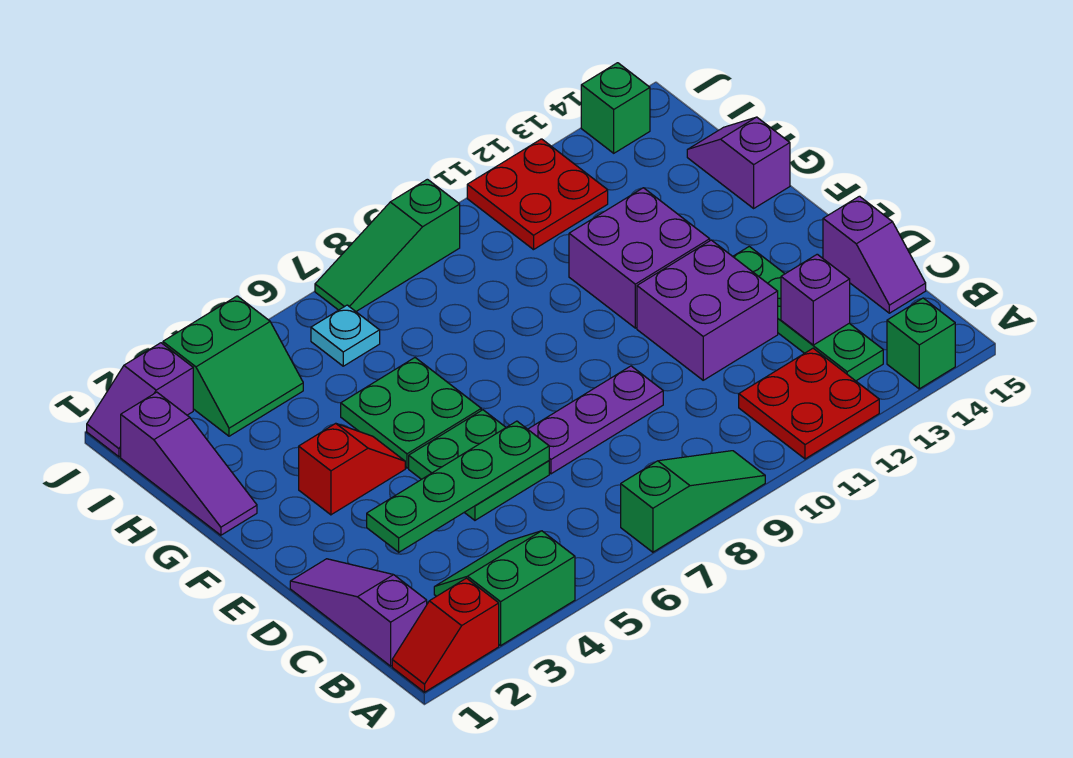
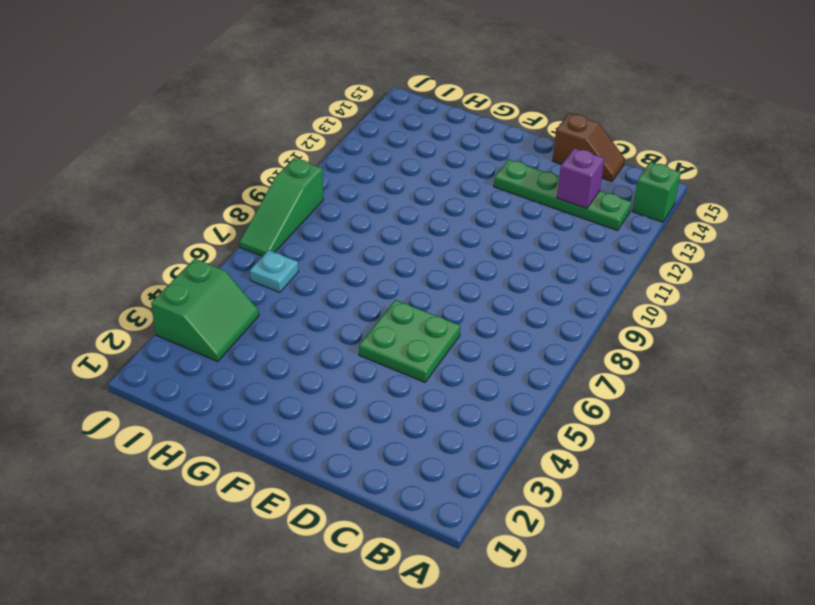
brown slope C15:D15 level 1 top D -> purple slope C15:D15 level 1 top D
none -> red slope A1:A2 level 1 top 2
none -> green slope A3:B4 level 1 top A
none -> green slope A7:A9 level 1 top 7

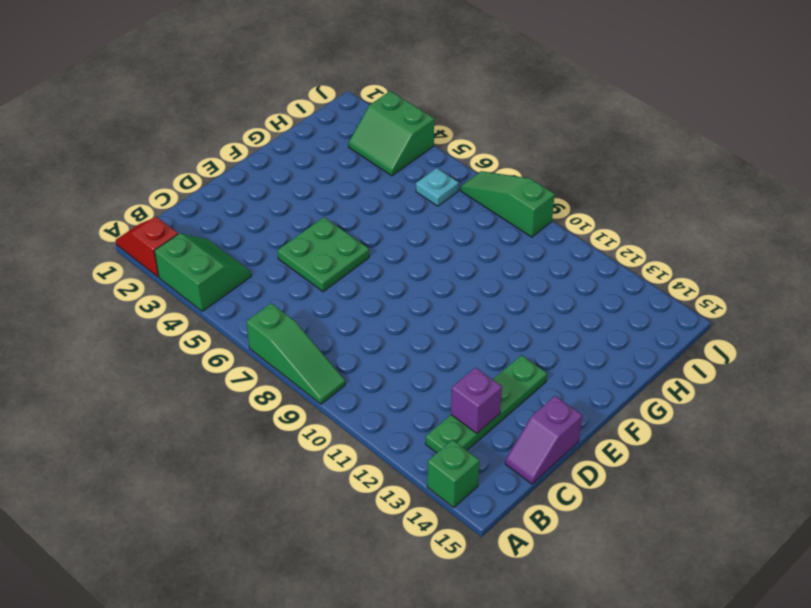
none -> red plate A11:B12 level 1
none -> purple slope B1:D1 level 1 top B
none -> purple plate D7:D9 level 1

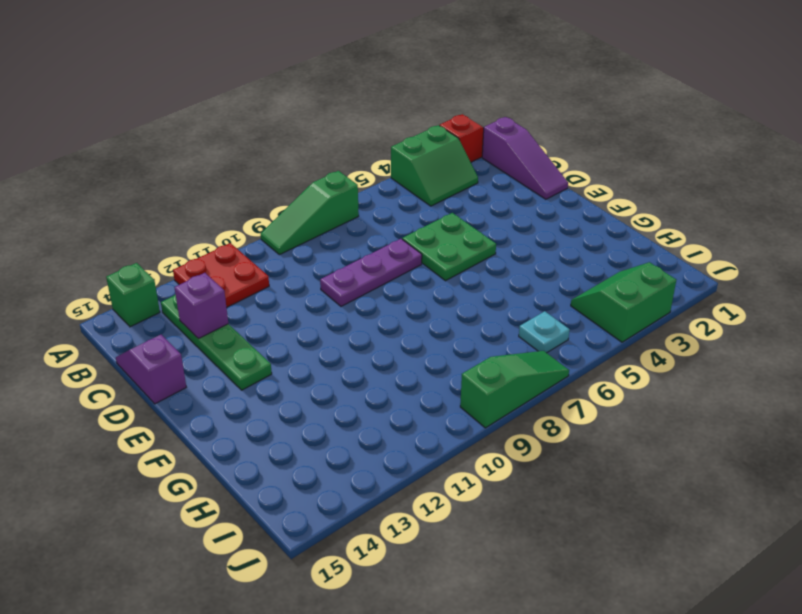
none -> purple brick D11:E12 level 1
none -> red slope F3:F4 level 1 top 3
none -> green plate F5:G6 level 1

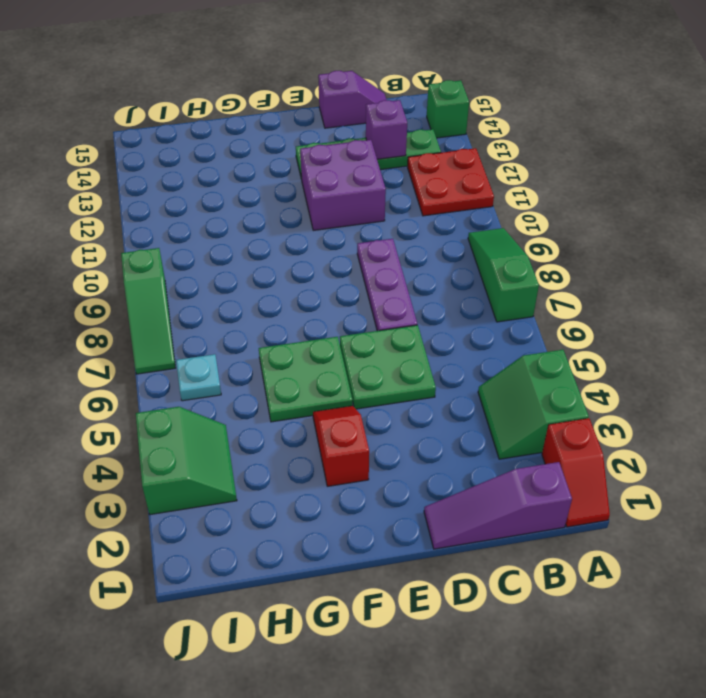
none -> purple brick F11:G12 level 1
none -> purple slope G1:I1 level 1 top I
none -> purple slope G15:H15 level 1 top G

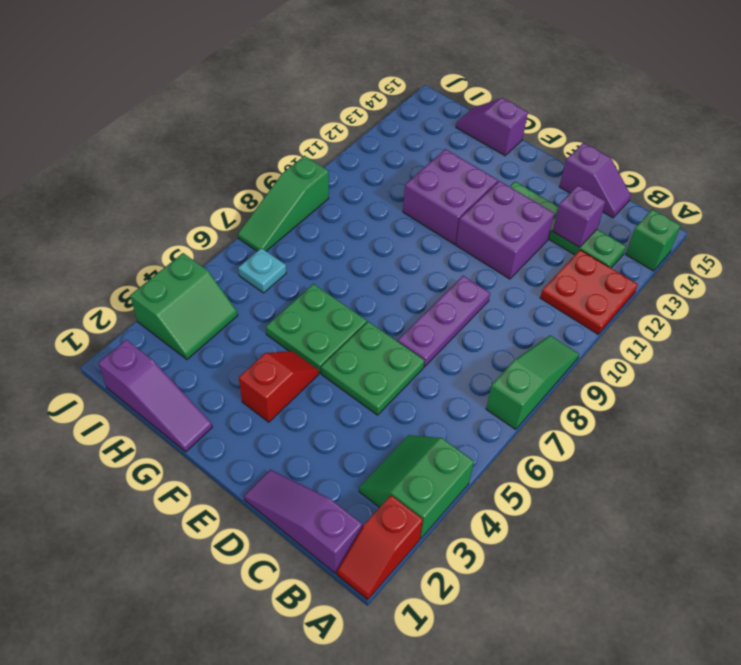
none -> red plate I11:J12 level 1
none -> purple slope J1:J2 level 1 top 2
none -> green brick J14 level 1

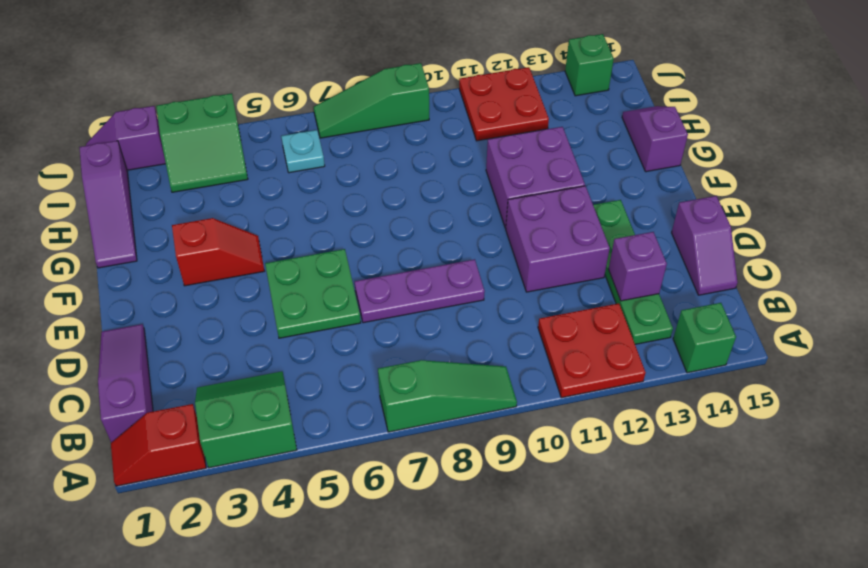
none -> green plate F5:G6 level 1
none -> green plate D3:D6 level 2

